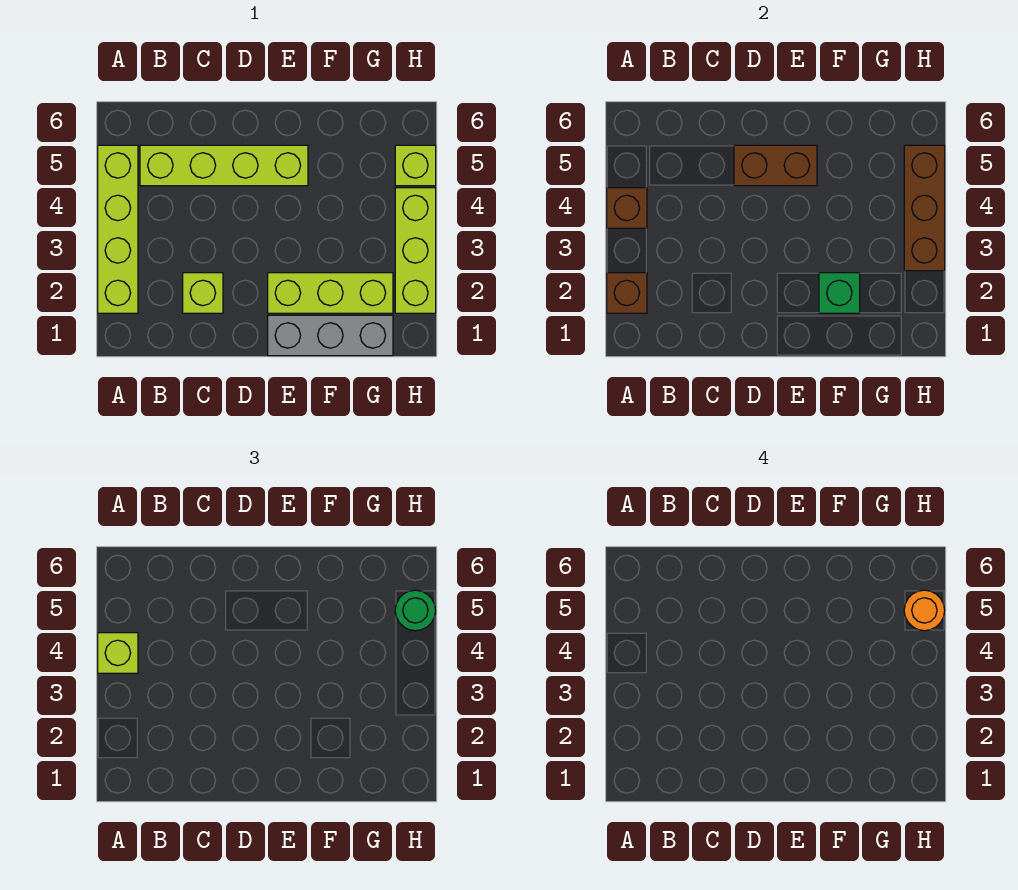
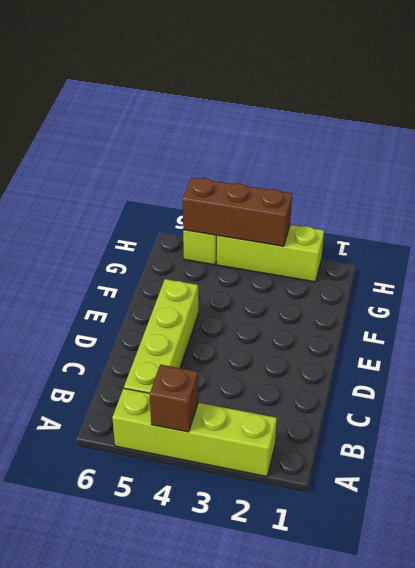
none -> lime brick C2 level 1
none -> grey brick E1:G1 level 1
none -> lime brick E2:G2 level 1

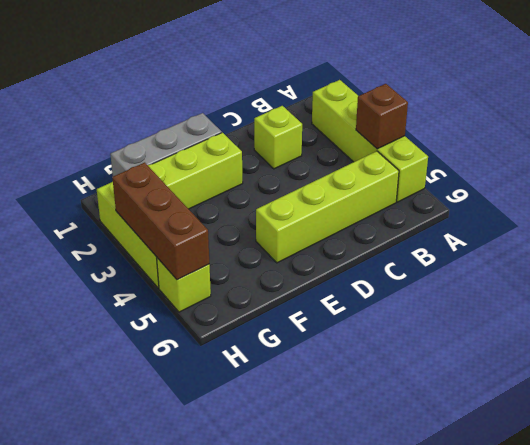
none -> brown brick A2 level 2
none -> brown brick D5:E5 level 2
none -> green brick F2 level 2

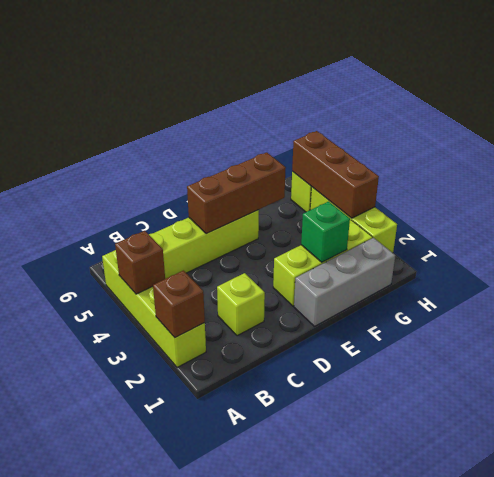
brown brick D5:F5 level 2 -> brown brick D5:E5 level 2
none -> lime brick A4 level 3
none -> green round brick H5 level 3
none -> orange round brick H5 level 4

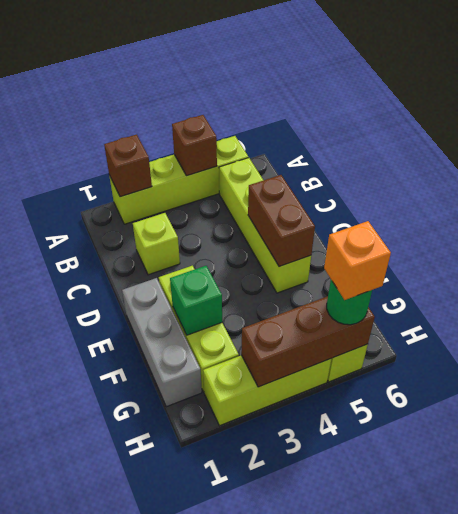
orange brick H5 level 4 -> orange round brick H5 level 4
none -> lime brick A4 level 3

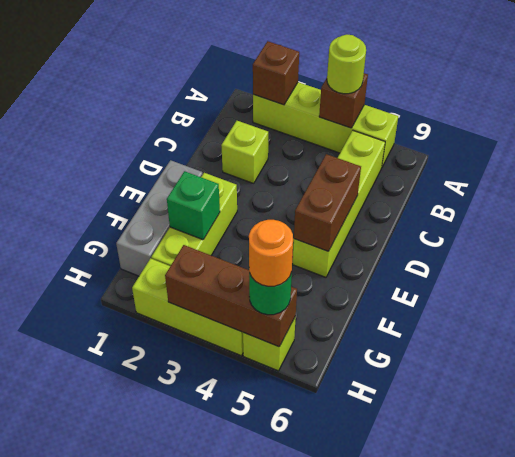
lime round brick A4 level 3 -> lime brick A4 level 3

